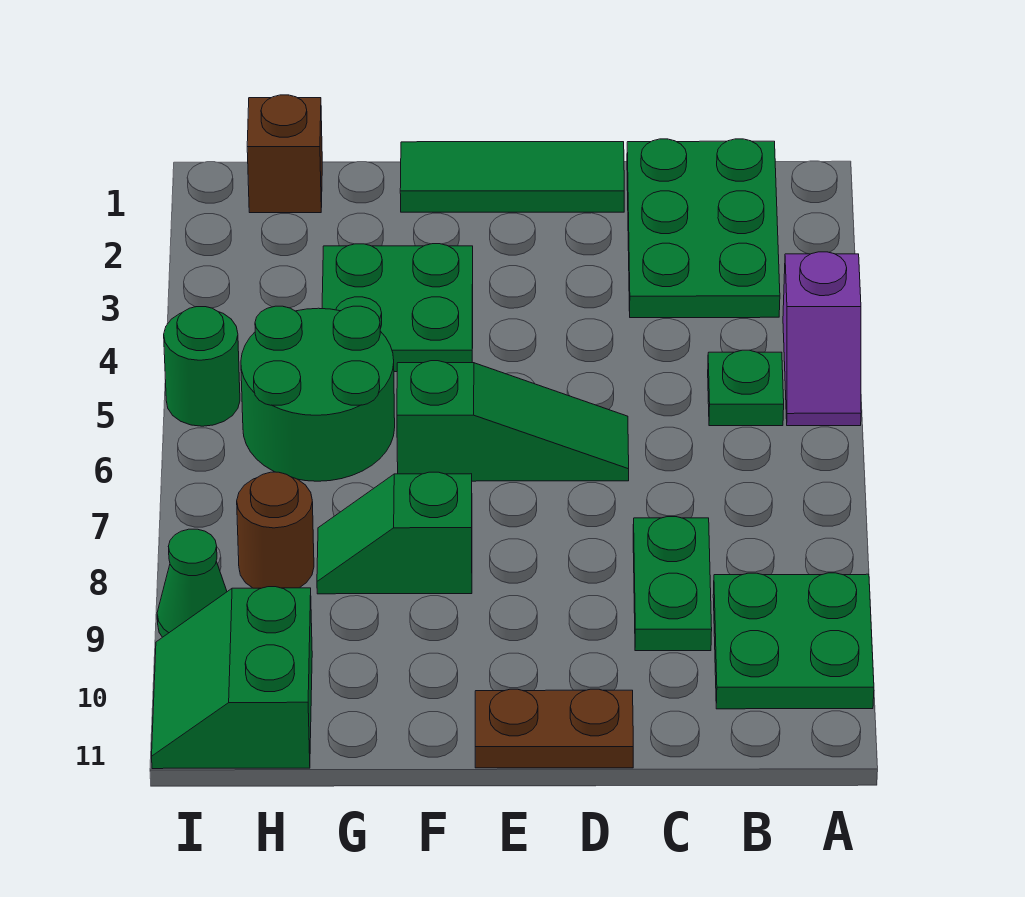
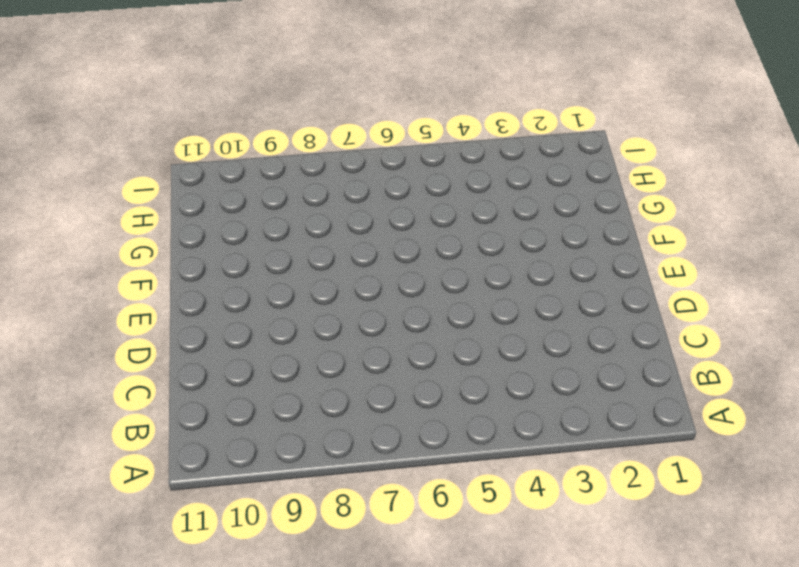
none -> purple slope A4:A5 level 1 top 4
none -> green plate A9:B10 level 1
none -> green plate B1:C3 level 1

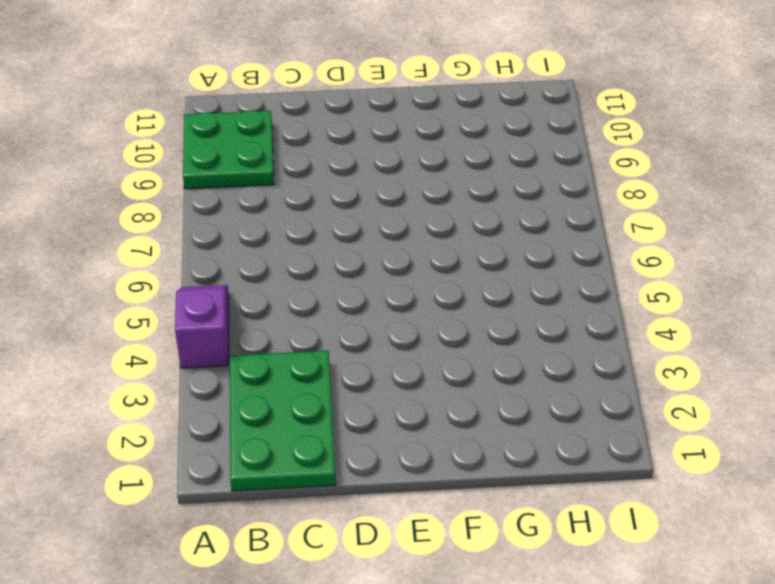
none -> green plate B5 level 1
none -> green plate C8:C9 level 1
none -> green tile D1:F1 level 1

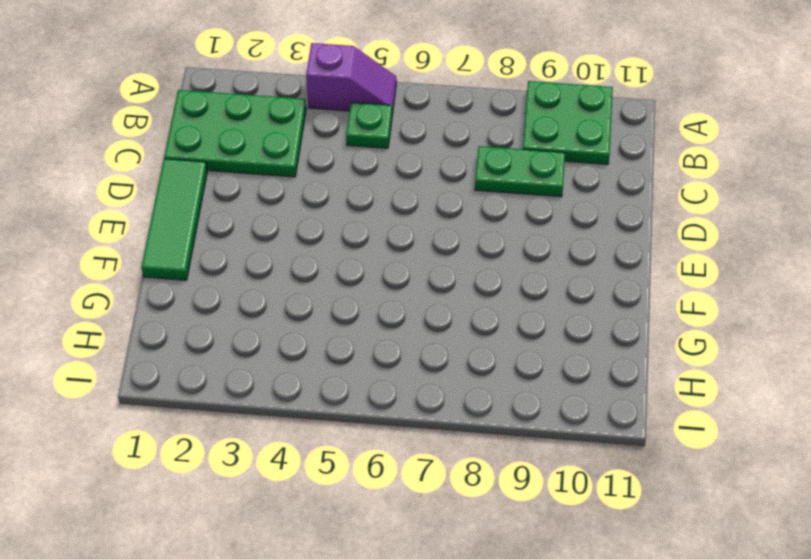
none -> green slope D6:F6 level 1 top F
none -> brown plate D11:E11 level 1
none -> green plate F3:G4 level 1

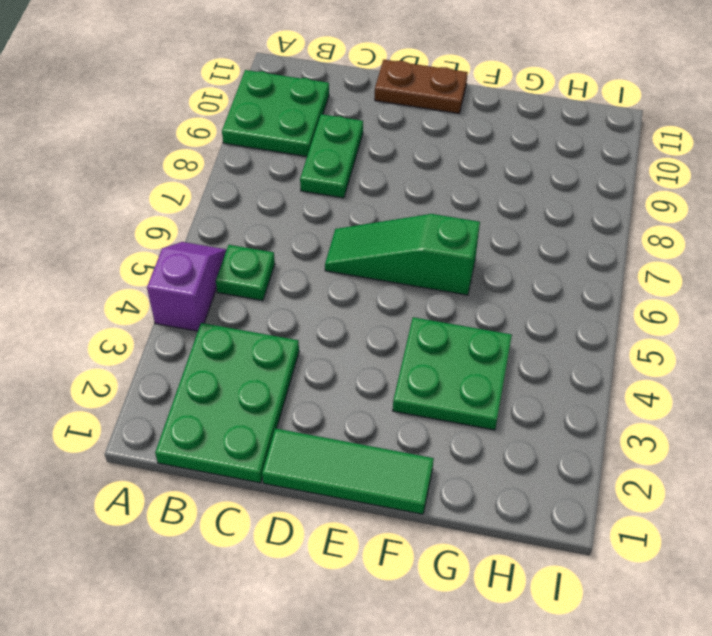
none -> green slope F8:G8 level 1 top F
none -> green round brick G5:H6 level 1
none -> brown brick H1 level 1

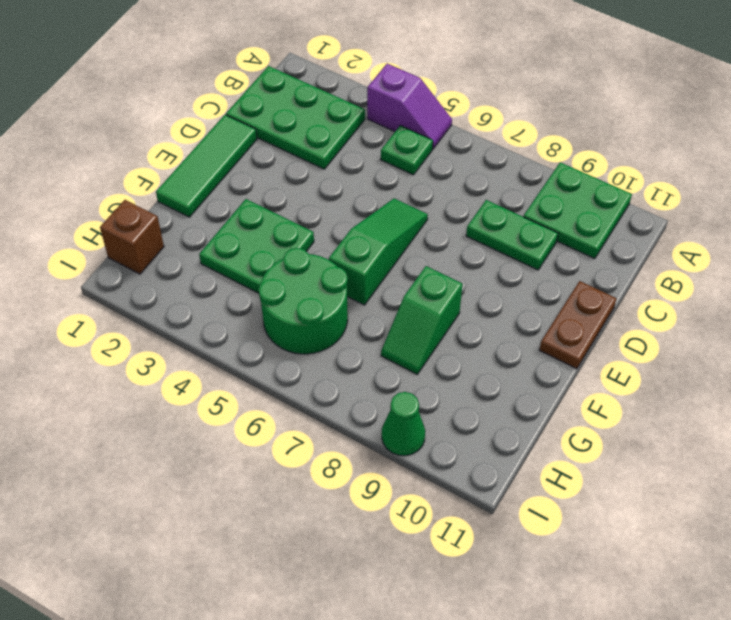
none -> brown round brick H8 level 1
none -> green slope H10:I11 level 1 top H
none -> green round brick I5 level 1

